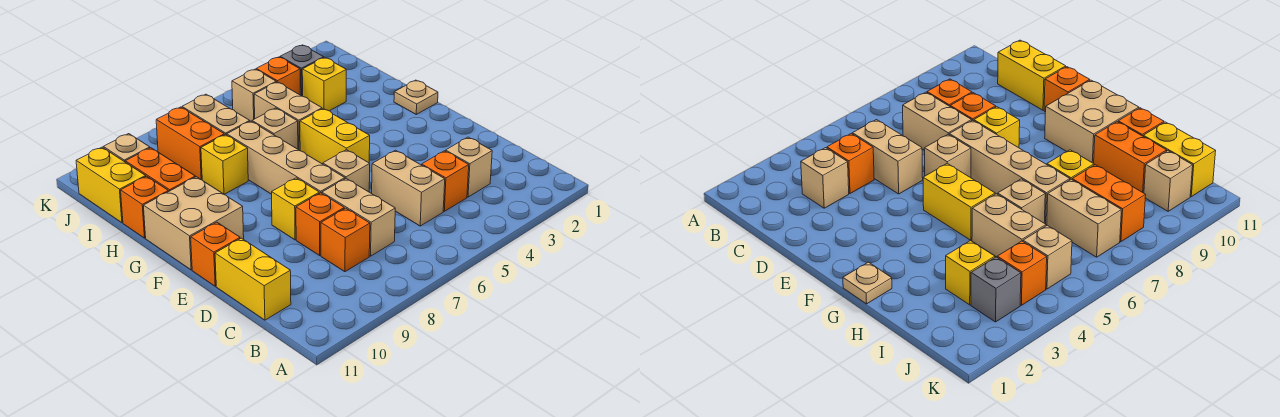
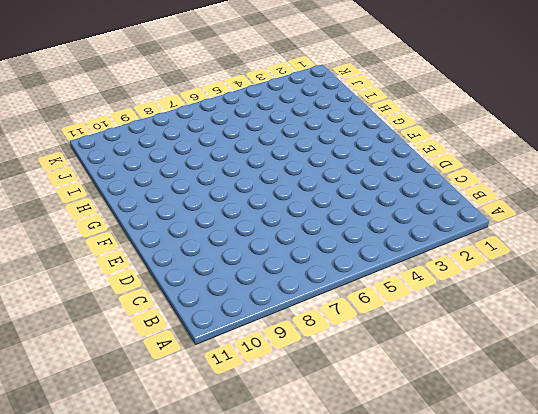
none -> tan brick C3 level 1
none -> orange brick C4 level 1
none -> tan brick C5:D5 level 1

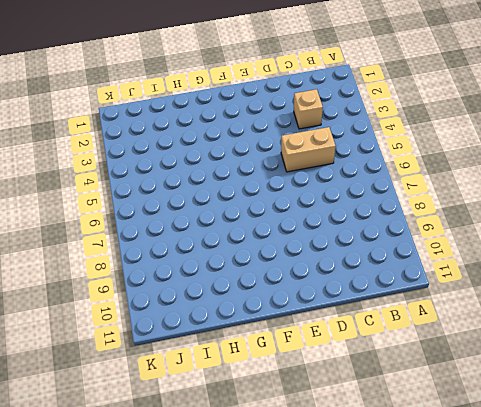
none -> orange brick C4 level 1
none -> tan brick C7:D7 level 1
none -> orange brick C8 level 1

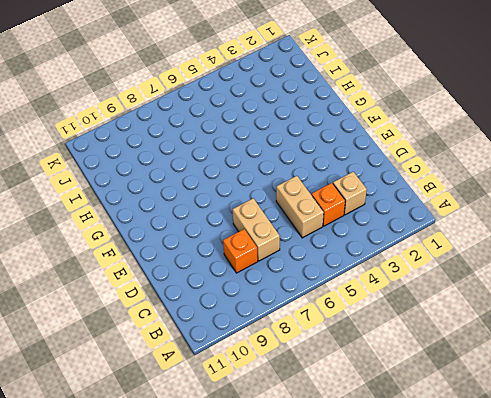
none -> yellow brick C11:D11 level 1
none -> orange brick D8 level 1
none -> tan brick E6 level 1

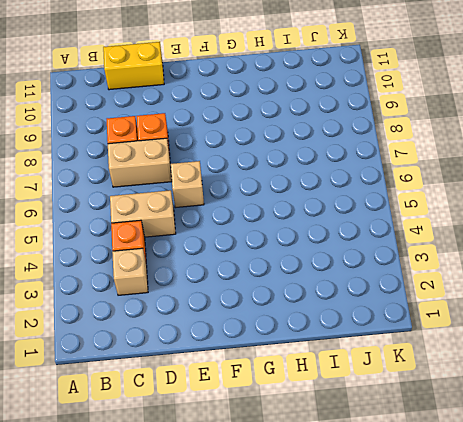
none -> tan brick E7:H7 level 1
none -> yellow brick E8 level 1
none -> orange brick E11 level 1

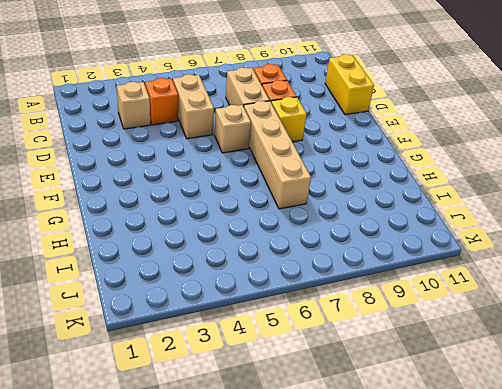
none -> orange brick E11 level 1
none -> yellow brick F5:G5 level 1
none -> tan brick F10:G11 level 1

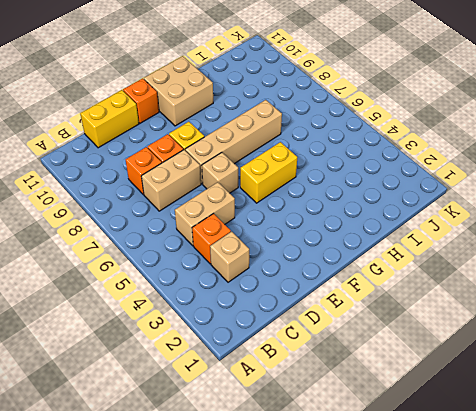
none -> tan plate G1 level 1
none -> tan brick H5:I5 level 1
none -> tan brick H6 level 1

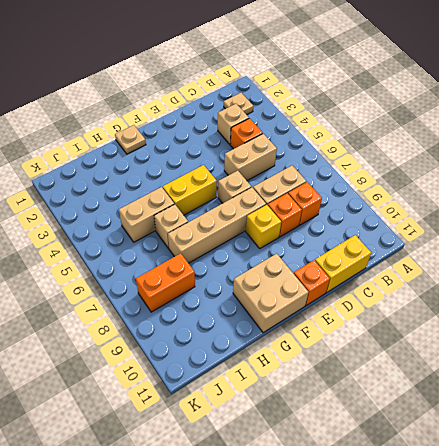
tan plate B2 level 1 -> none
none -> yellow brick H8 level 1
none -> orange brick H10:I10 level 1
none -> orange brick H11 level 1

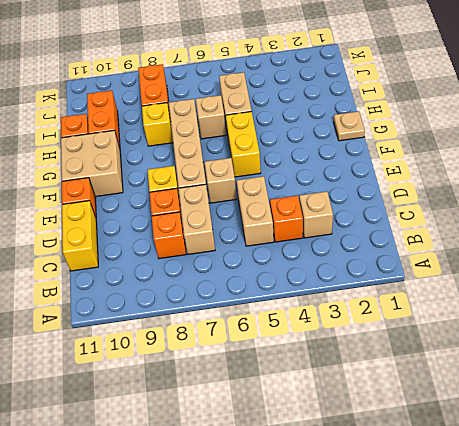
none -> yellow brick I3 level 1
none -> tan brick I7:J7 level 1
none -> yellow brick I11:J11 level 1

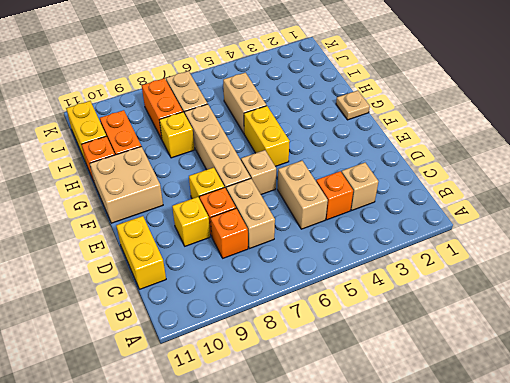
yellow brick D9 level 1 -> yellow brick I3 level 1
none -> orange brick E11 level 1
none -> tan brick H6 level 1
none -> grey brick J3 level 1

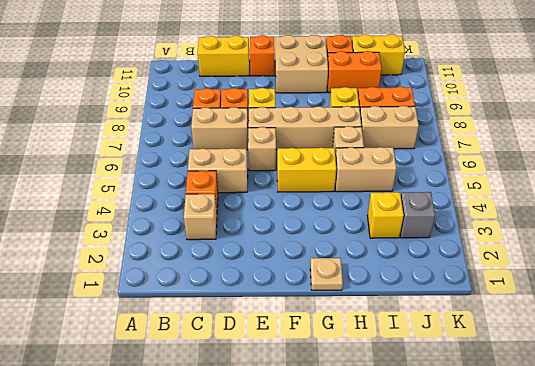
none -> orange brick J4 level 1
none -> tan brick J5 level 1
none -> tan brick J10 level 1

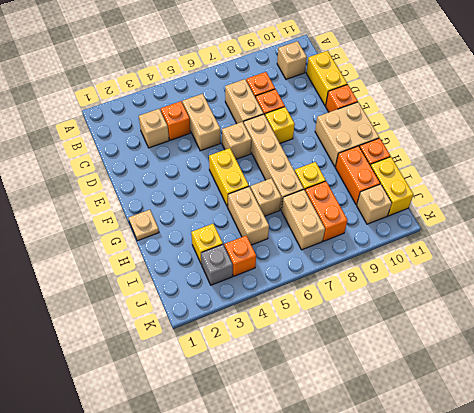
tan brick B10 level 1 -> tan brick J5 level 1

